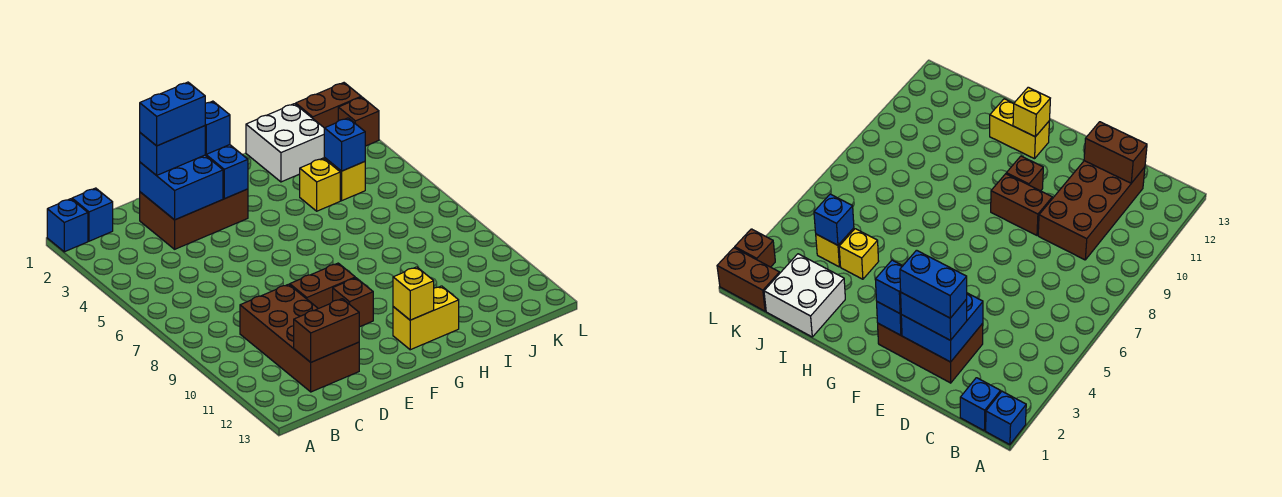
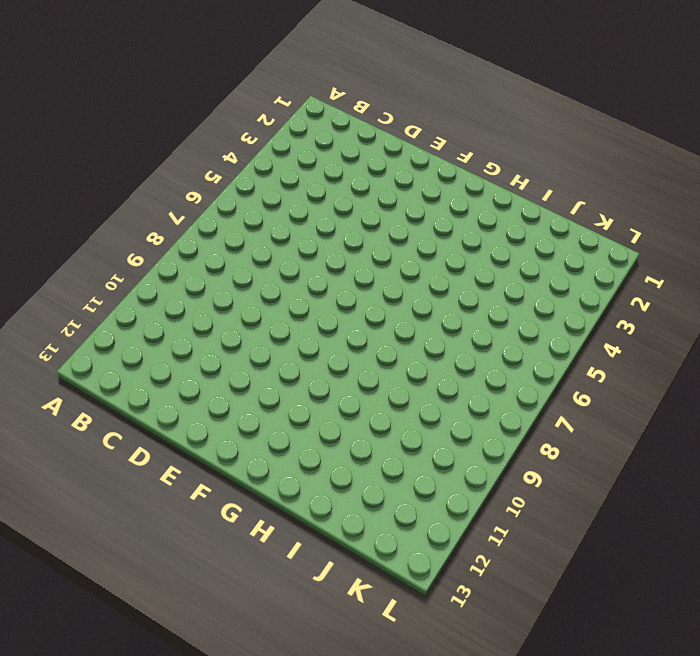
none -> blue brick A1 level 1
none -> blue brick B1 level 1
none -> brown brick C9:D12 level 1

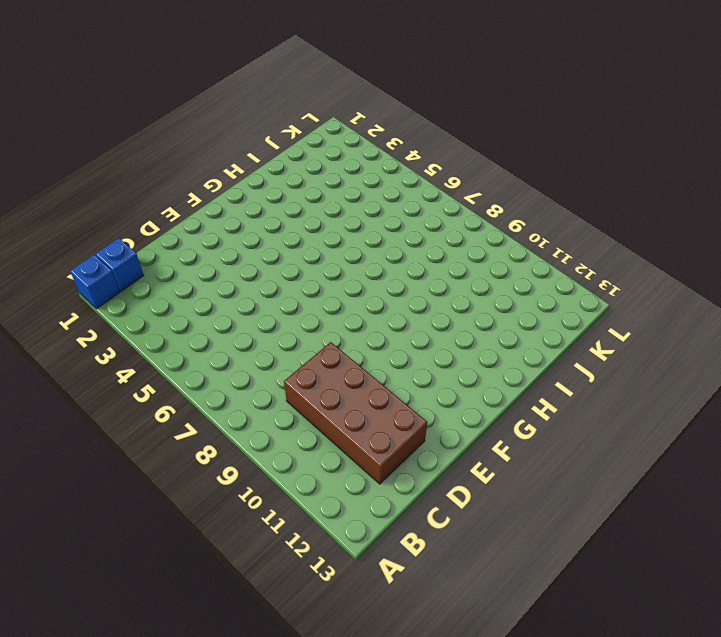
none -> brown brick D2:F3 level 1
none -> brown brick E9:F9 level 1
none -> brown brick F10 level 1

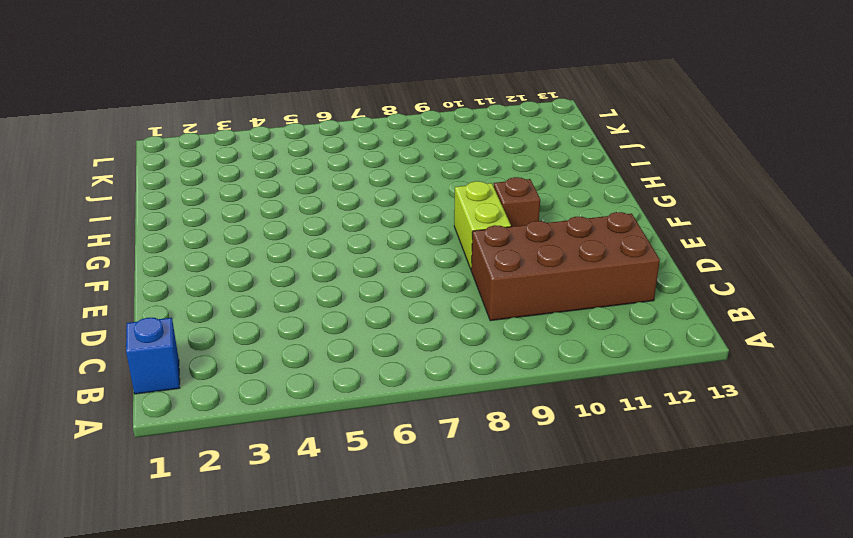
lime brick E9:F9 level 1 -> brown brick E9:F9 level 1
none -> blue brick A1 level 1
none -> brown brick D2:F3 level 1
none -> yellow brick G12:H12 level 1

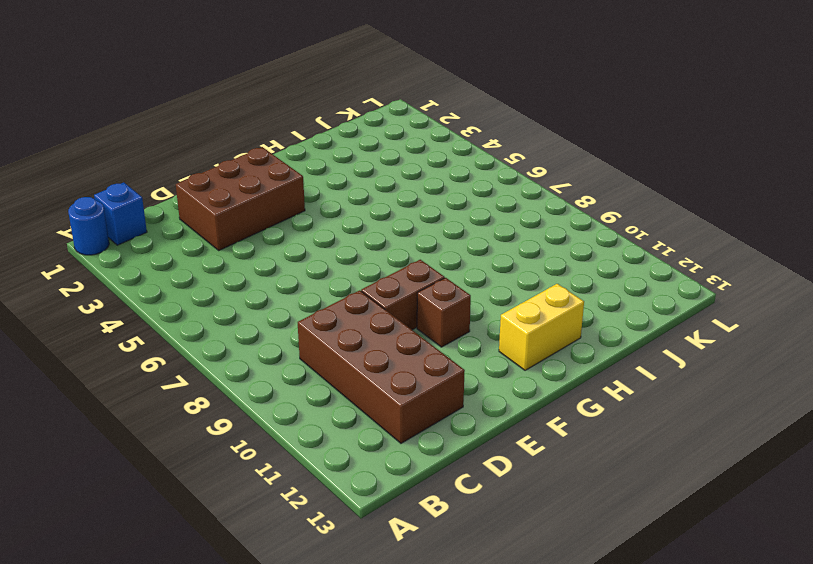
blue round brick A1 level 1 -> blue brick A1 level 1
none -> white brick I1:J2 level 1
none -> yellow brick I4 level 1
none -> yellow brick J4 level 1

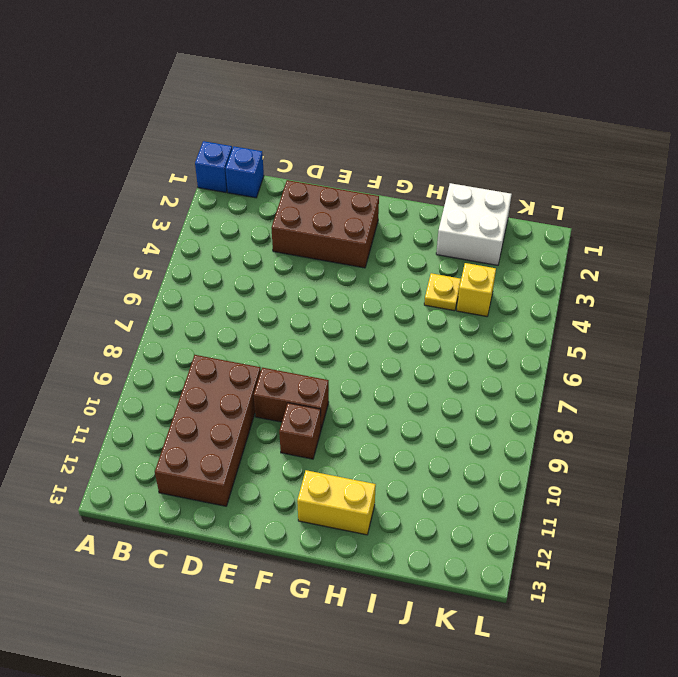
yellow plate I4 level 1 -> yellow brick I4 level 1
none -> brown brick K1:L1 level 1
none -> brown brick L2 level 1
none -> brown brick C12:D12 level 2

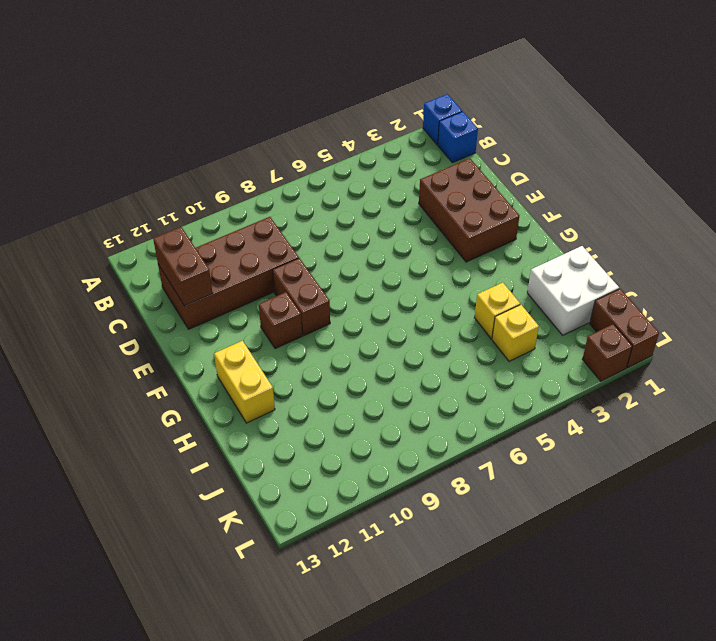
none -> blue brick D2:E3 level 2
none -> blue brick F2:F3 level 2
none -> yellow brick G12 level 2

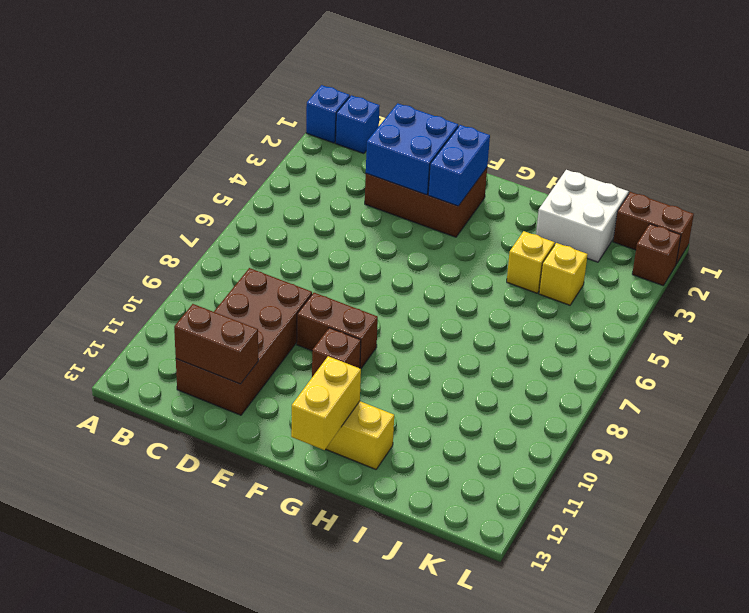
yellow brick G12:G13 level 2 -> yellow brick G12 level 2
none -> blue brick J4 level 2
none -> blue brick D2:E2 level 3
none -> blue brick F2 level 3

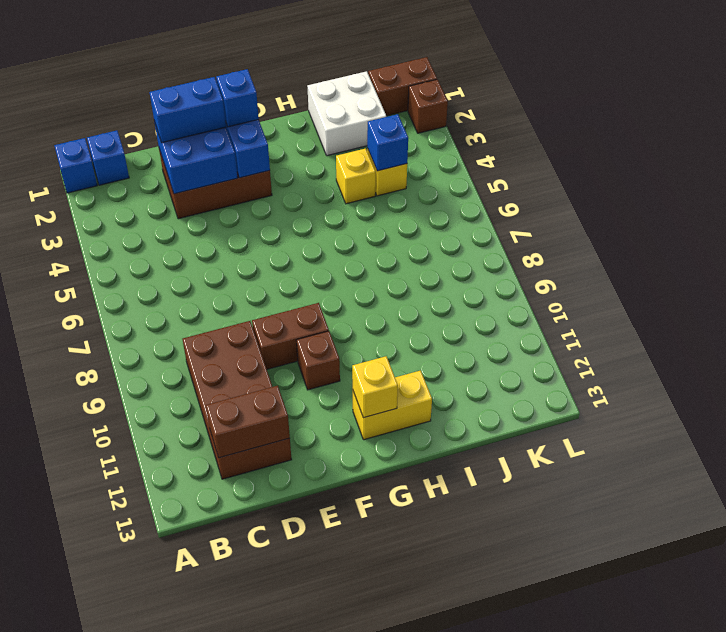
none -> blue brick D2:E2 level 4

